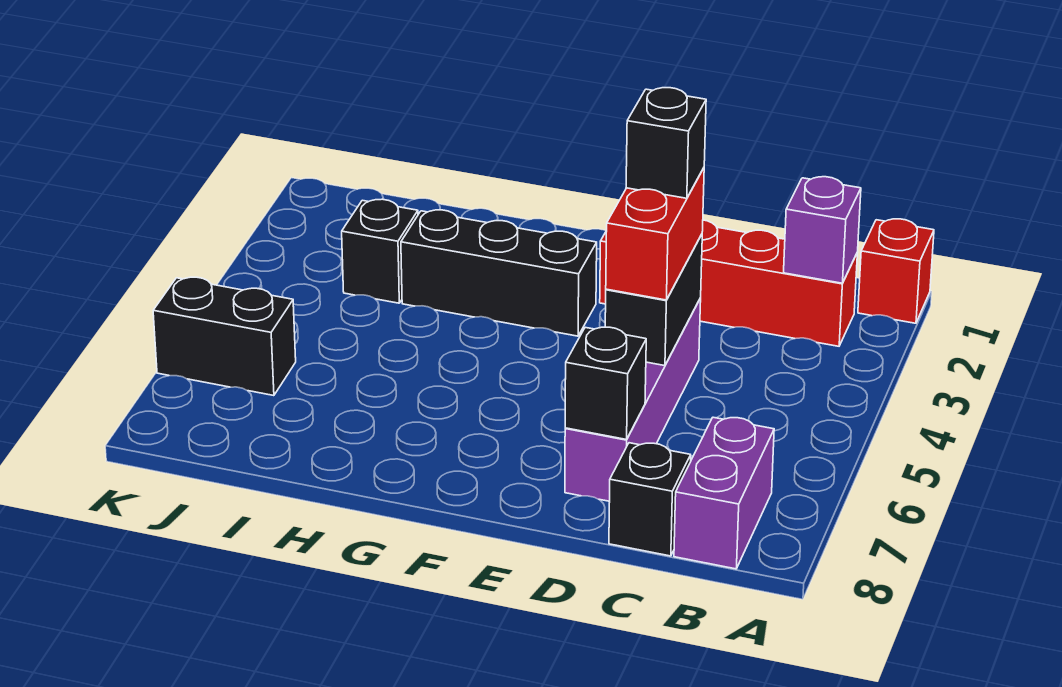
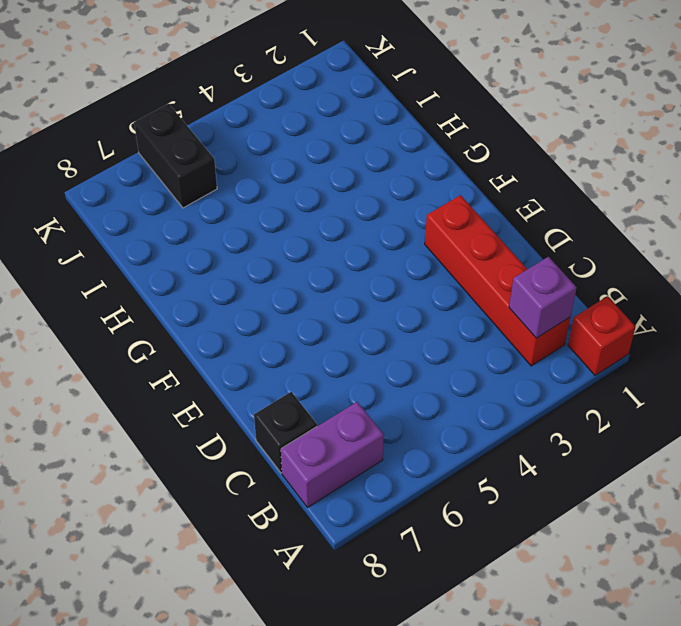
none -> purple brick D4:D7 level 1
none -> black brick F3:H3 level 1
none -> black brick I3 level 1

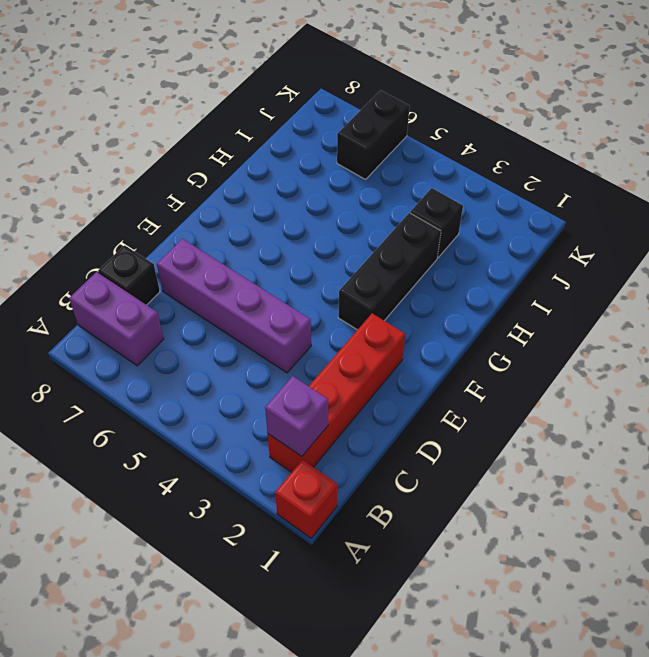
none -> black brick D4:D5 level 2
none -> black brick D7 level 2
none -> red brick D4:D5 level 3

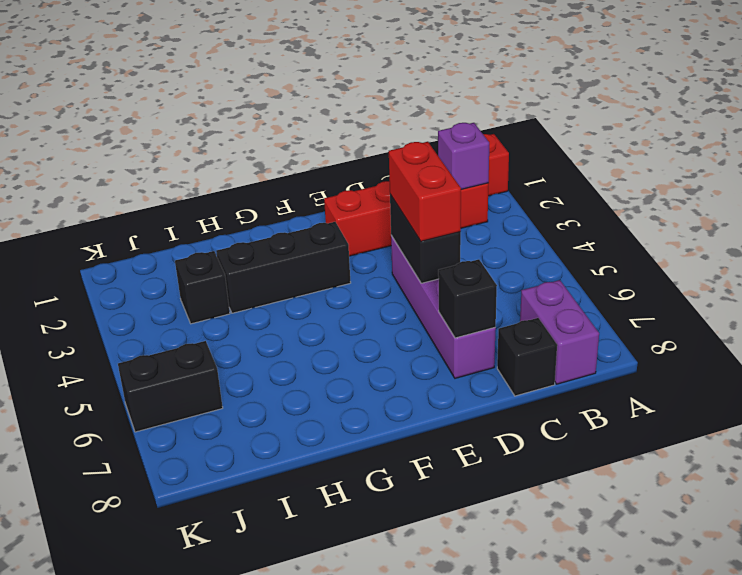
none -> black brick D4 level 4

